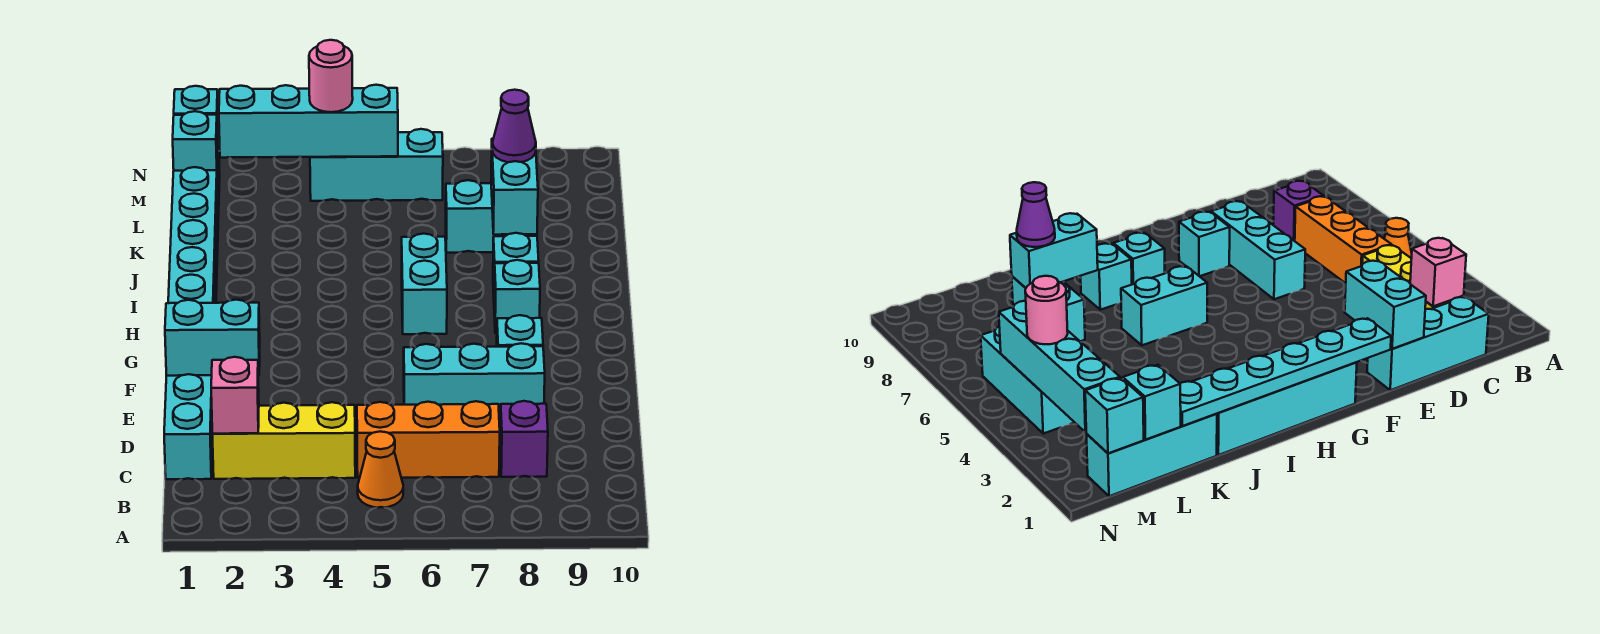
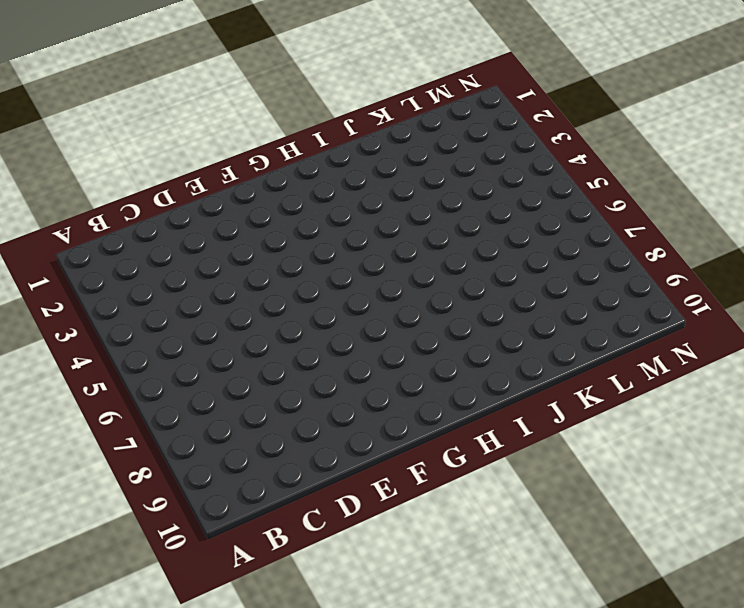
none -> orange cone B5 level 1
none -> cyan brick C1:E1 level 1
none -> yellow brick C2:C4 level 1

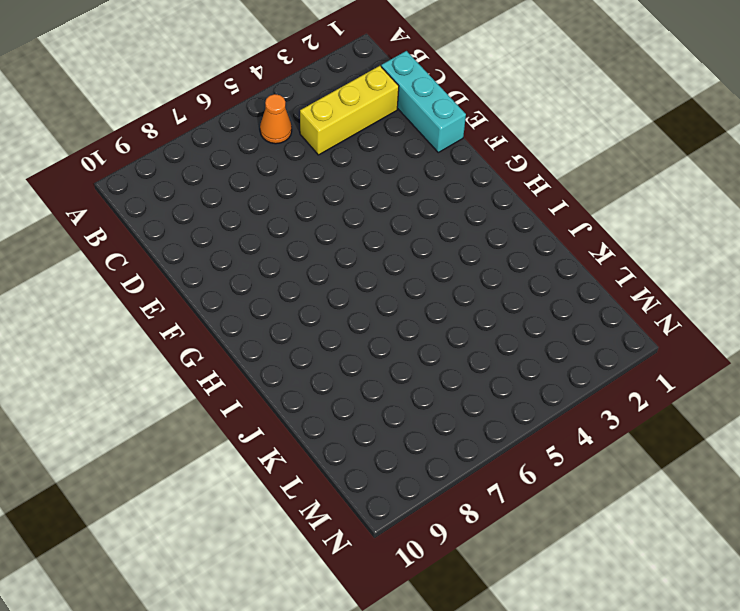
none -> orange brick C5:C7 level 1
none -> purple brick C8 level 1
none -> cyan brick E6:E8 level 1

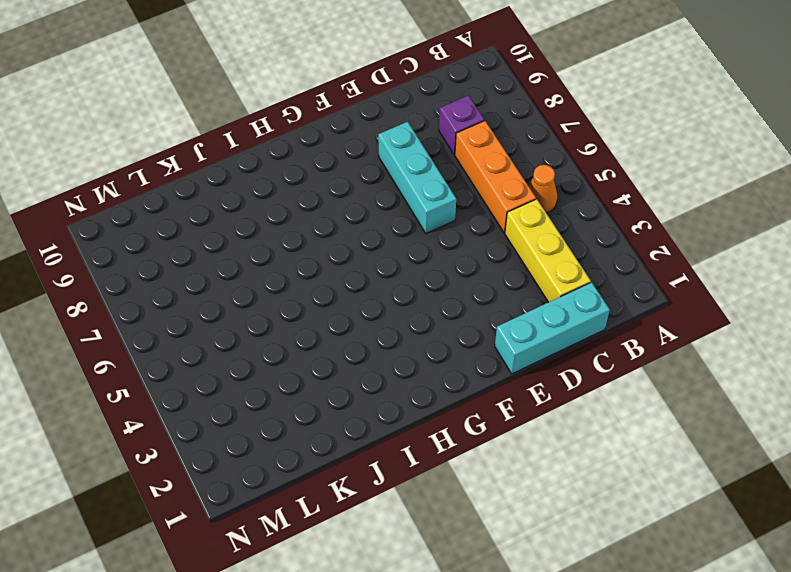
none -> cyan brick F8 level 1
none -> cyan brick G1:J1 level 1
none -> cyan brick H6:I6 level 1

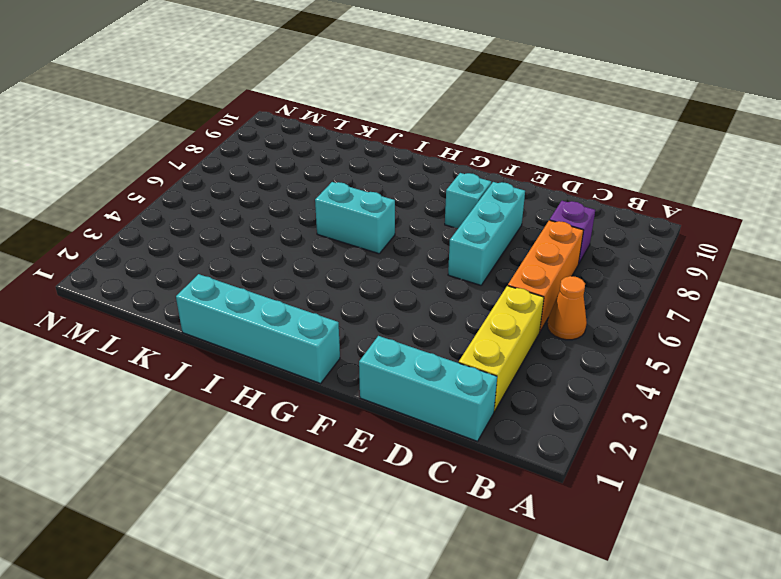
none -> cyan brick H8 level 1
none -> cyan brick I8 level 1
none -> cyan brick K1:M1 level 1

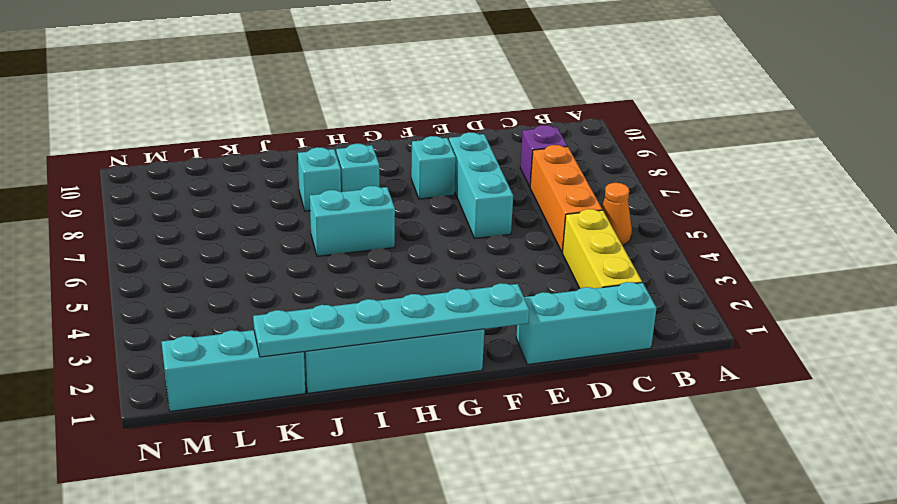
none -> cyan brick K7:K8 level 1
none -> cyan brick M4:M6 level 1
none -> pink brick C2 level 2

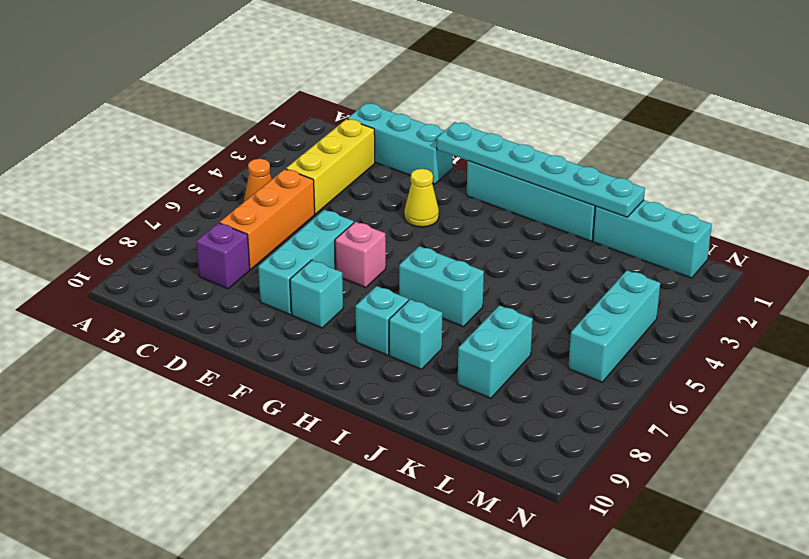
yellow cone F3 level 1 -> none
pink brick F6 level 1 -> pink brick C2 level 2
none -> cyan brick E1:E2 level 2
none -> cyan brick J8:K8 level 2
none -> cyan brick L1 level 2

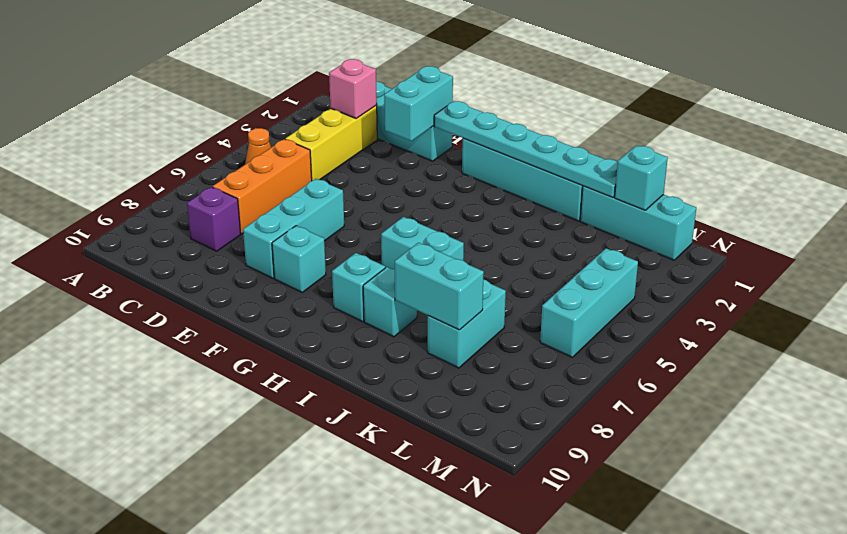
none -> cyan brick M1 level 2
none -> cyan brick M2:M5 level 2
none -> purple cone K8 level 3

